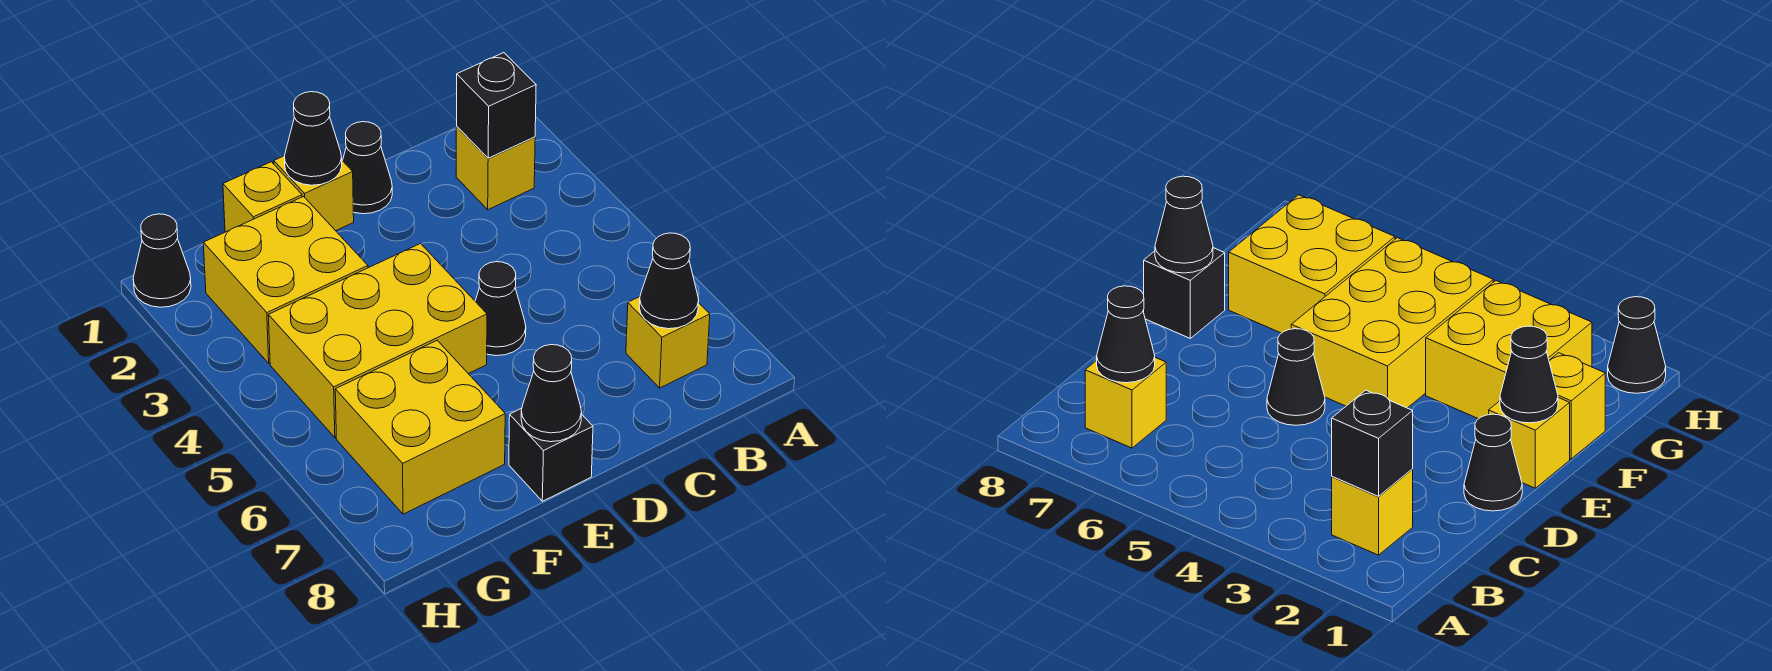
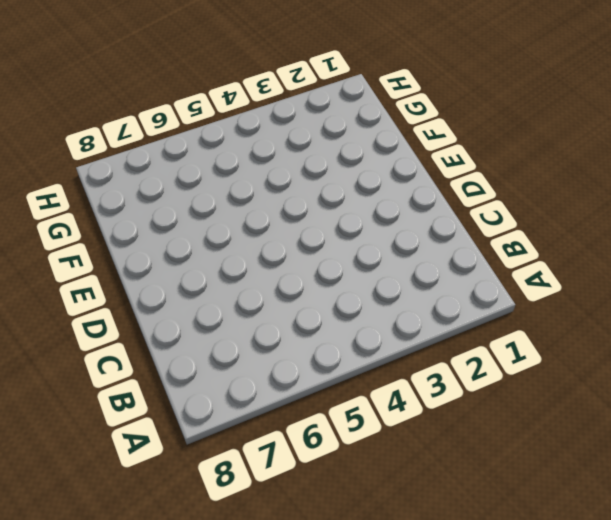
none -> yellow brick B2 level 1
none -> yellow brick B7 level 1
none -> black cone D1 level 1

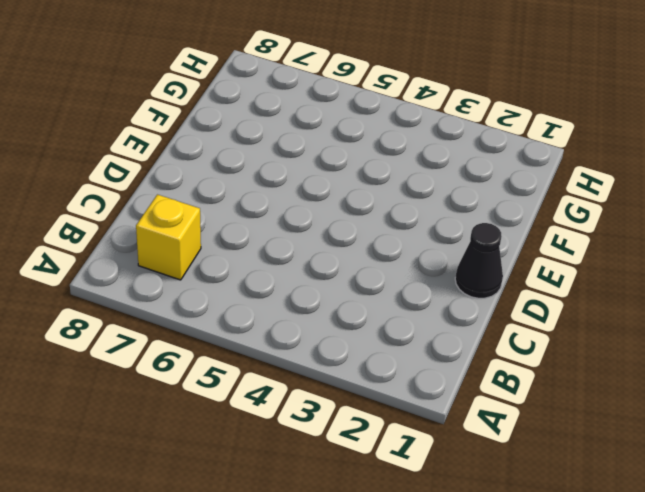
none -> yellow brick B2 level 1
none -> black cone D5 level 1
none -> yellow brick E1 level 1

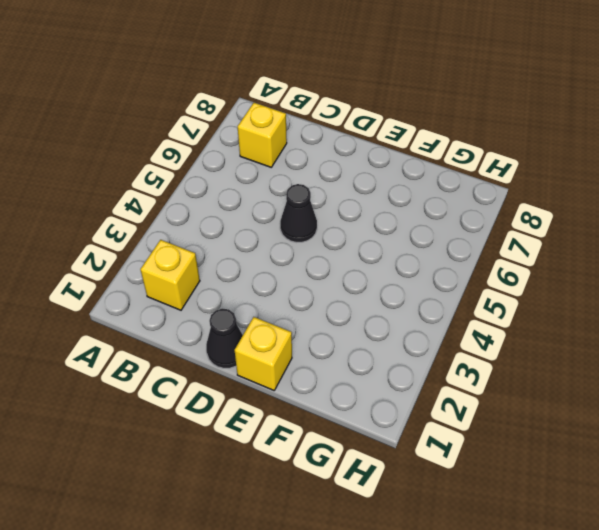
none -> yellow brick E4:G5 level 1
none -> black brick E8 level 1
none -> yellow brick F1 level 1

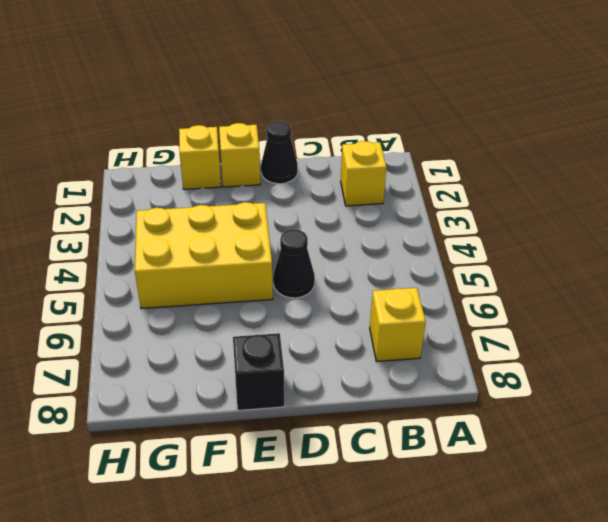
none -> yellow brick F2:G3 level 1
none -> yellow brick F6:G7 level 1
none -> black cone H1 level 1

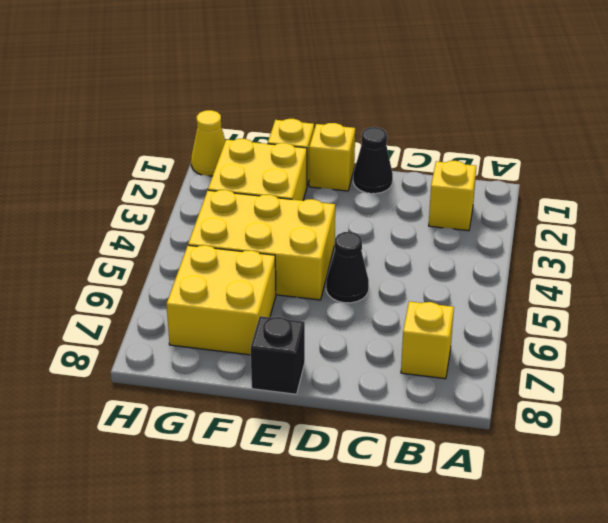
yellow cone H1 level 1 -> black cone H1 level 1
none -> black brick B2 level 2
none -> black cone B7 level 2
none -> black cone E1 level 2

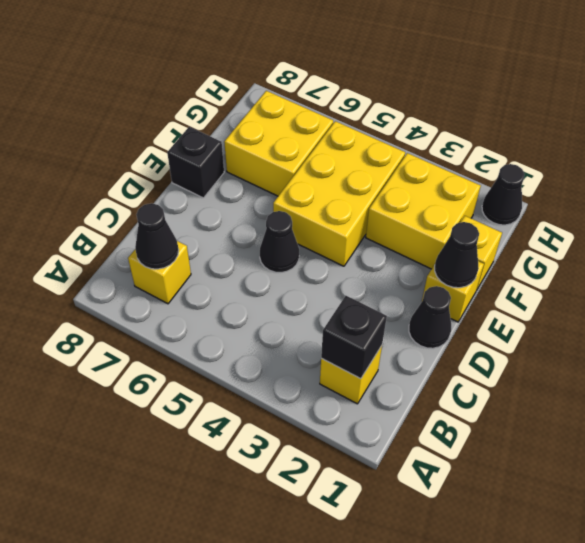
none -> black cone E8 level 2

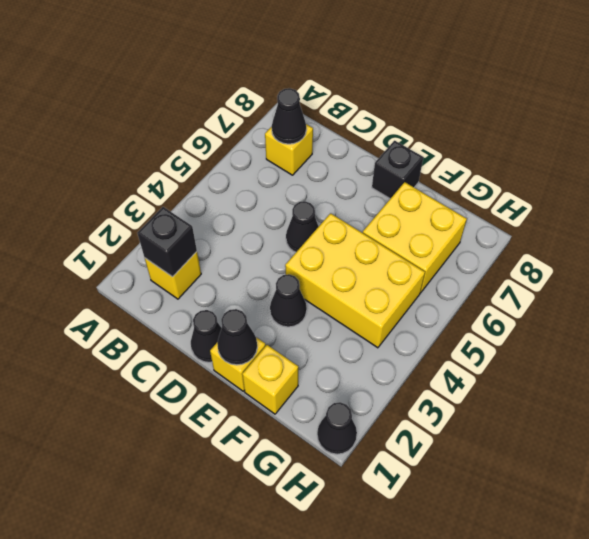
black cone E3 level 1 -> black cone E8 level 2
none -> yellow brick F2:G3 level 1

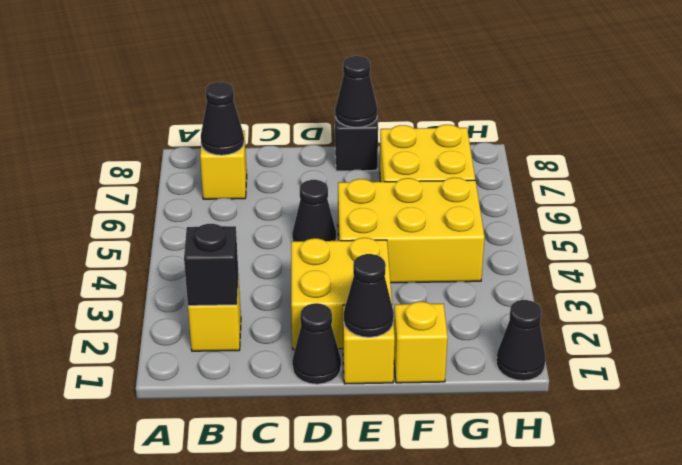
yellow brick D2:E3 level 1 -> yellow brick F2:G3 level 1

